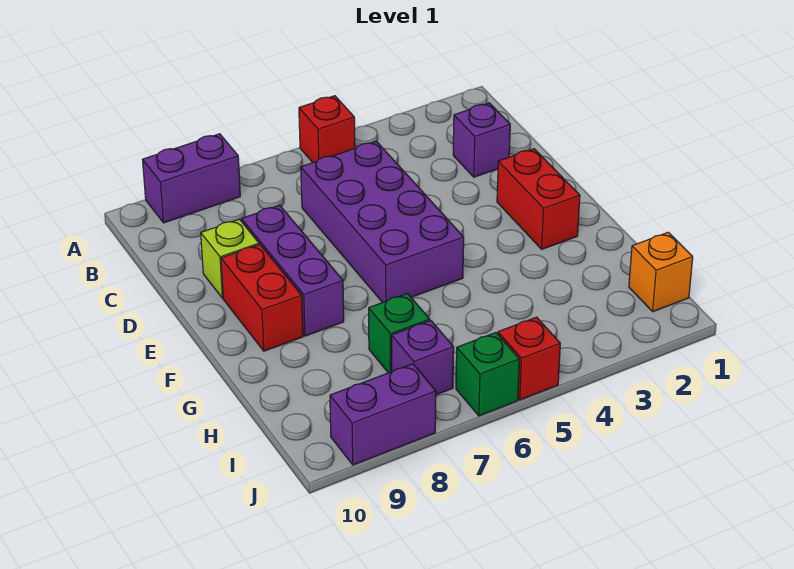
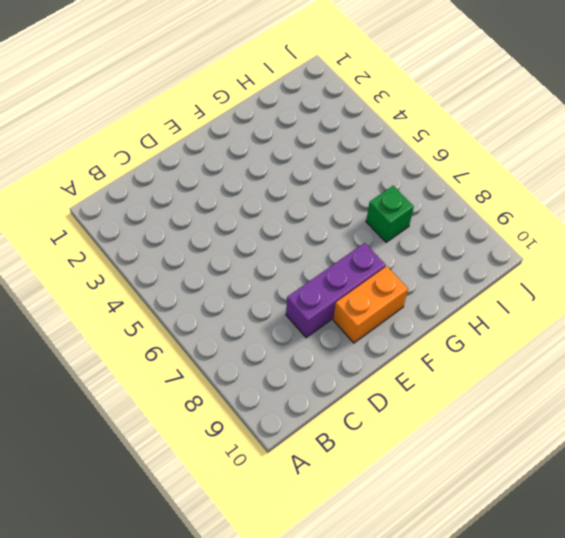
orange brick E9:F9 level 1 -> red brick E9:F9 level 1
none -> red brick A5 level 1
none -> purple brick A8:A9 level 1
none -> purple brick C2 level 1

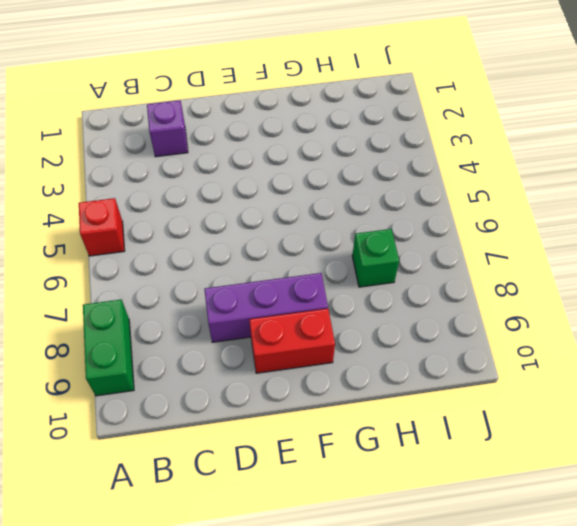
green brick A8:A9 level 1 -> purple brick A8:A9 level 1
none -> purple brick C5:F6 level 1
none -> lime brick D9 level 1
none -> red brick E2:F2 level 1

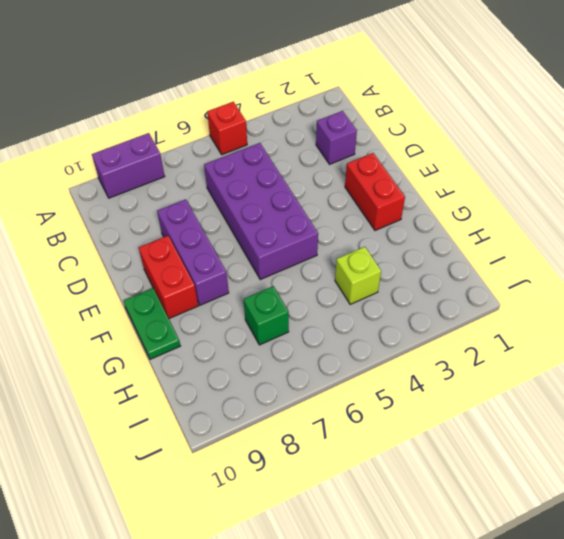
green plate F10:G10 level 1 -> none
lime brick H4 level 1 -> lime brick D9 level 1
none -> orange brick I1 level 1
none -> purple brick I7 level 1
none -> red brick J5 level 1

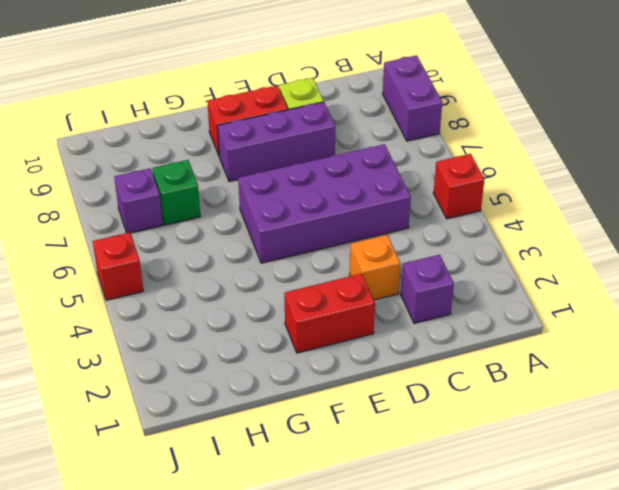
orange brick D3 level 1 -> orange brick I1 level 1
none -> green brick J6 level 1
none -> purple brick J8:J9 level 1

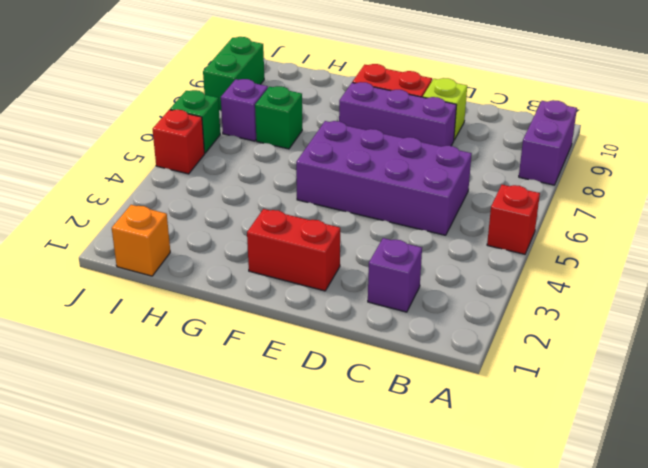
green brick J8:J9 level 1 -> purple brick J8:J9 level 1

